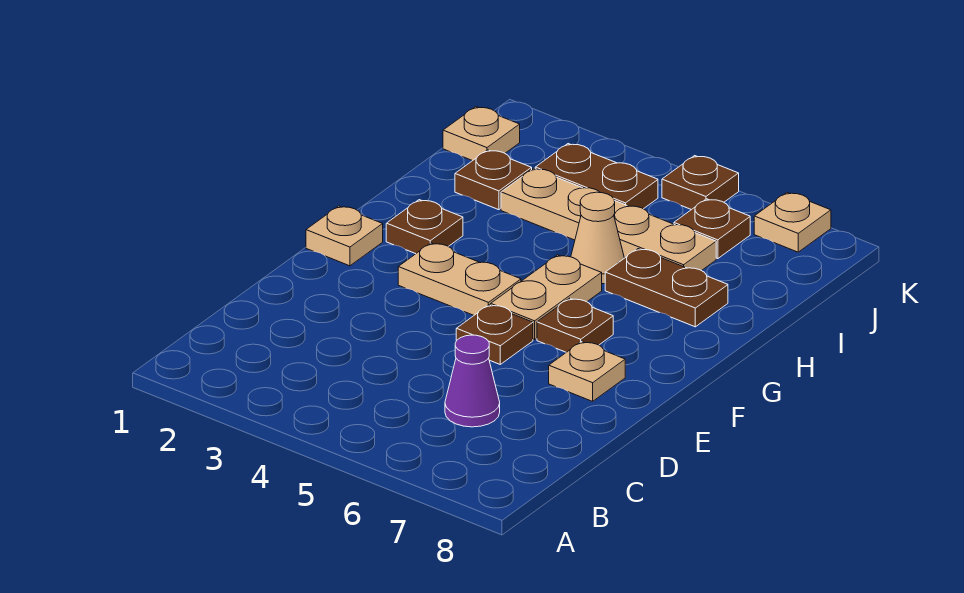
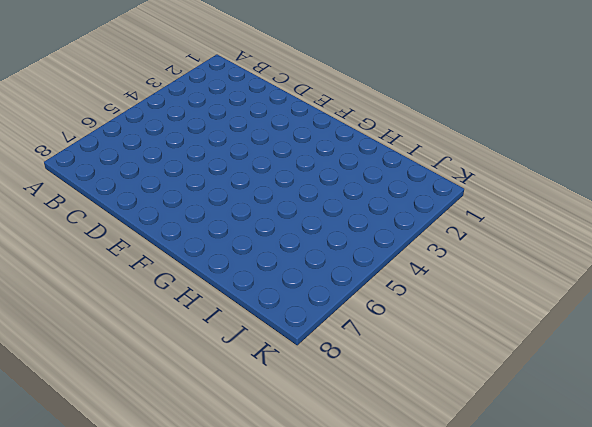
none -> purple cone C6 level 1
none -> brown plate E5 level 1
none -> tan plate E7 level 1

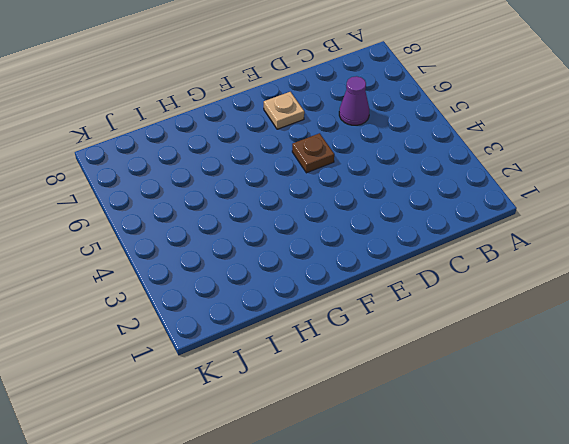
none -> tan plate F1 level 1
none -> tan plate F3:F4 level 1
none -> tan plate F5:G5 level 1

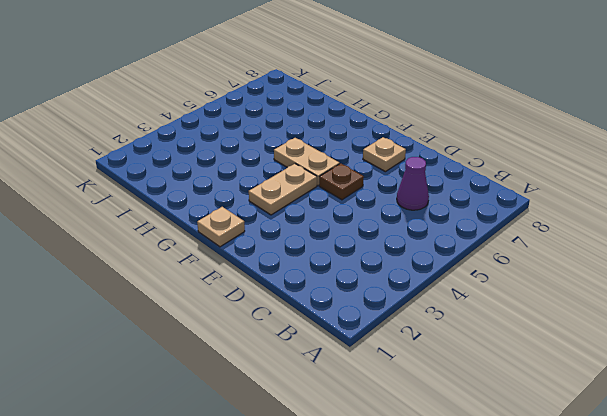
none -> brown plate F6 level 1
none -> brown plate G2 level 1
none -> tan cone H5 level 1

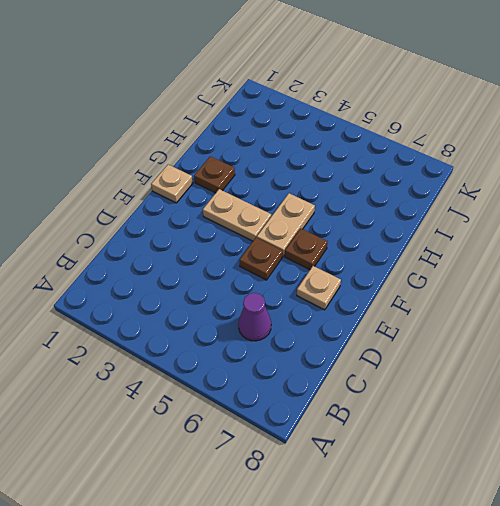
none -> tan cone H5 level 1
none -> brown plate H6:H7 level 1
none -> brown plate I2 level 1

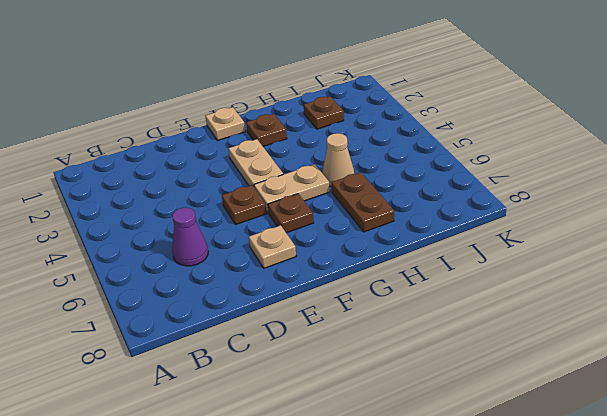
none -> tan plate I3:I6 level 1
none -> tan plate J1 level 1
none -> brown plate J3:J4 level 1

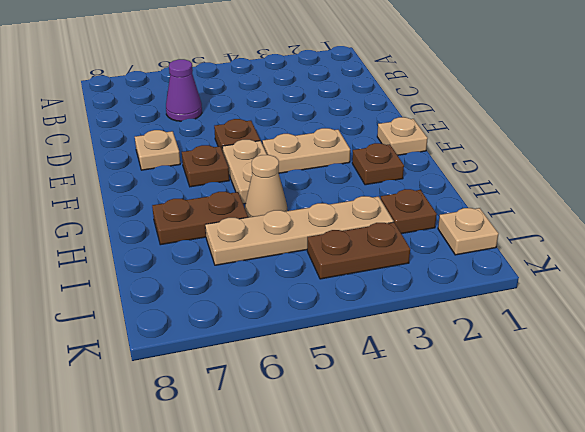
none -> brown plate J6 level 1
none -> brown plate K5 level 1
none -> tan plate K7 level 1

